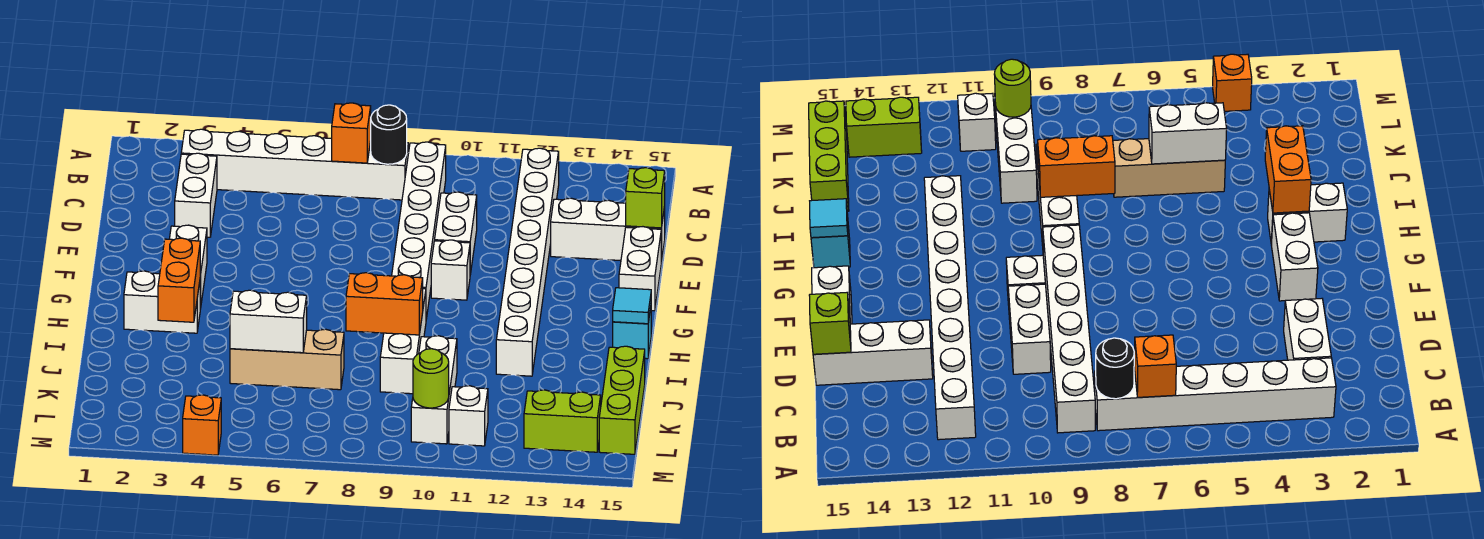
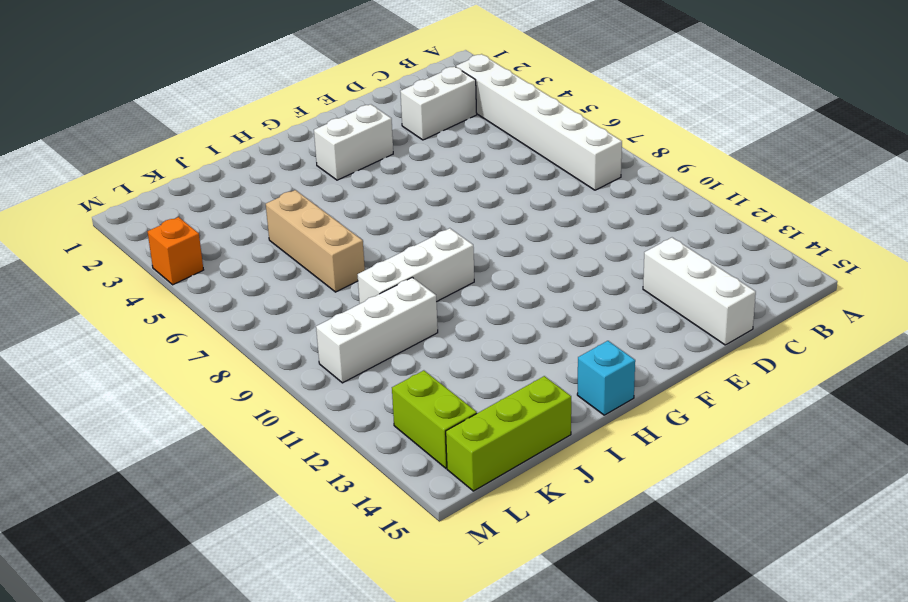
none -> white brick B9:G9 level 1
none -> white brick B12:I12 level 1
none -> white brick D10:E10 level 1

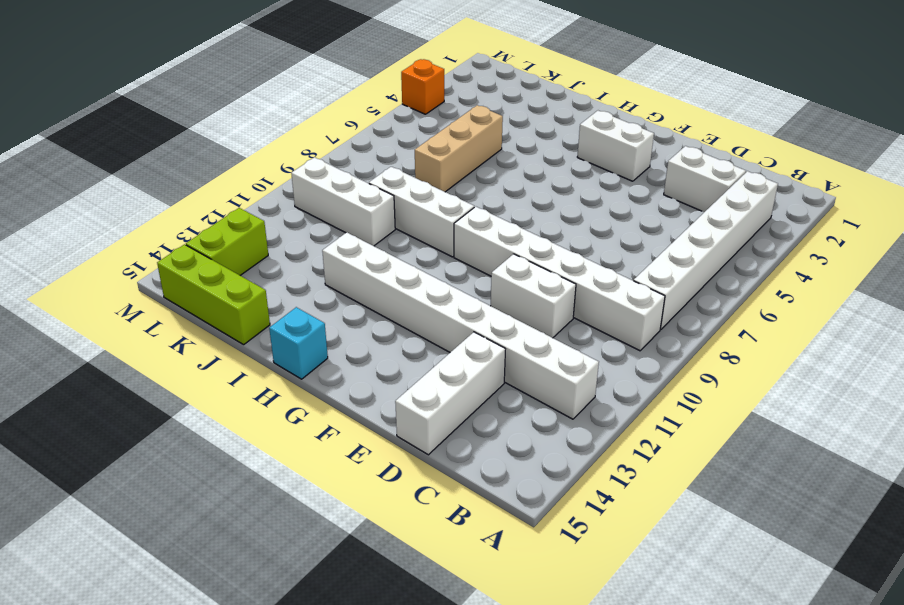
none -> white brick E15:F15 level 1
none -> white brick F10 level 1
none -> white brick H2:H3 level 1

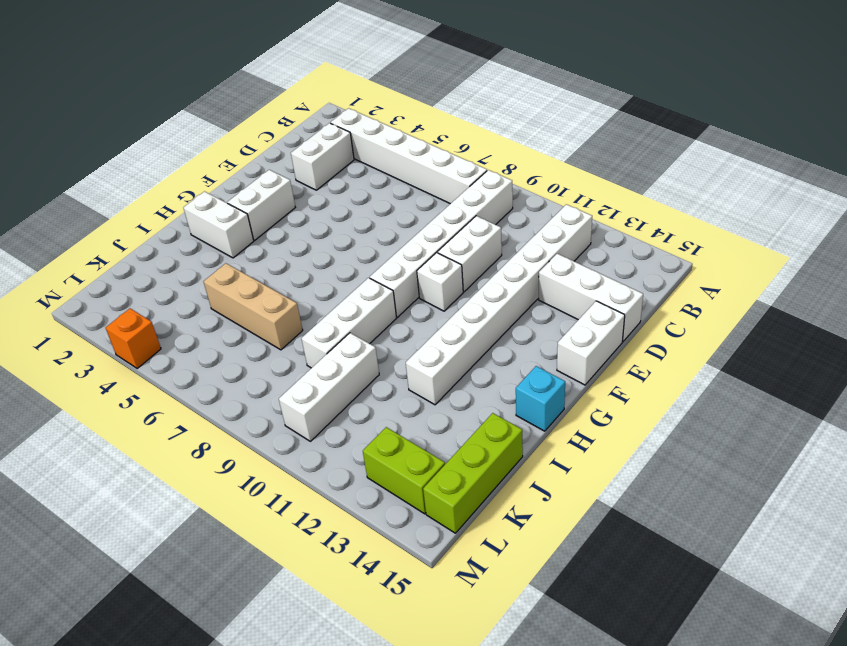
none -> white brick L11 level 1
none -> orange brick B7 level 2
none -> black round brick B8 level 2

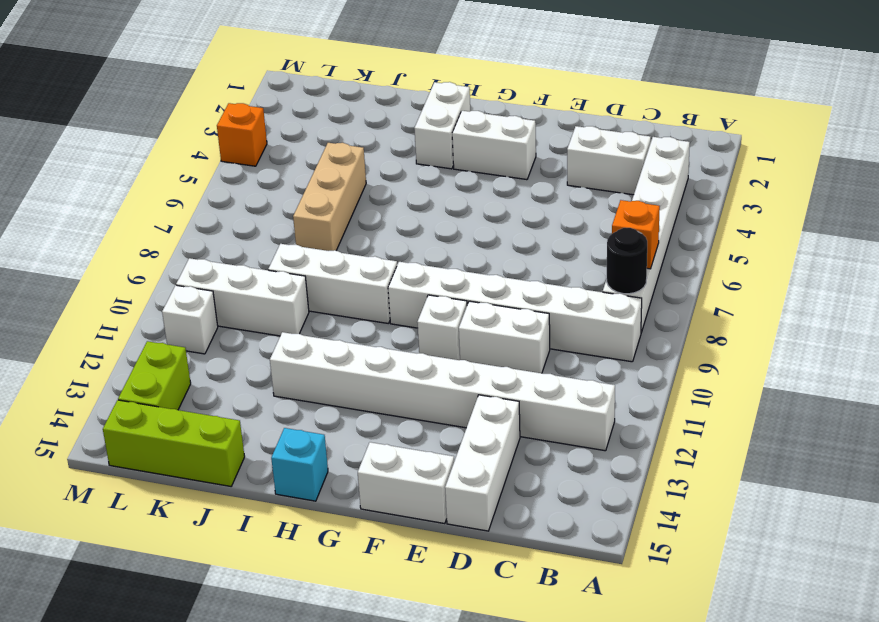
none -> lime brick D15 level 2
none -> orange brick H3:I3 level 2
none -> cyan tile H15 level 2

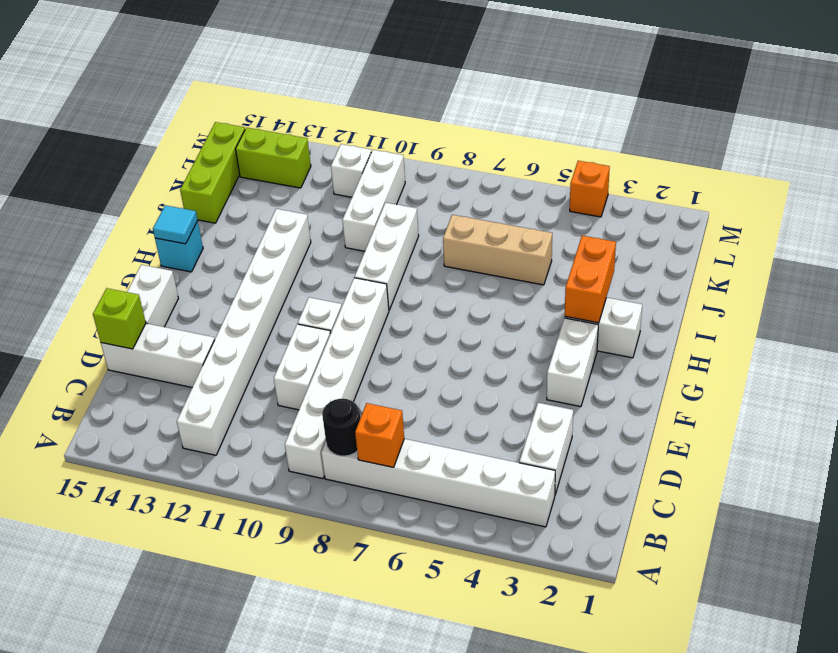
none -> orange brick I8:I9 level 2
none -> white brick J5:J6 level 2
none -> lime round brick L10 level 2

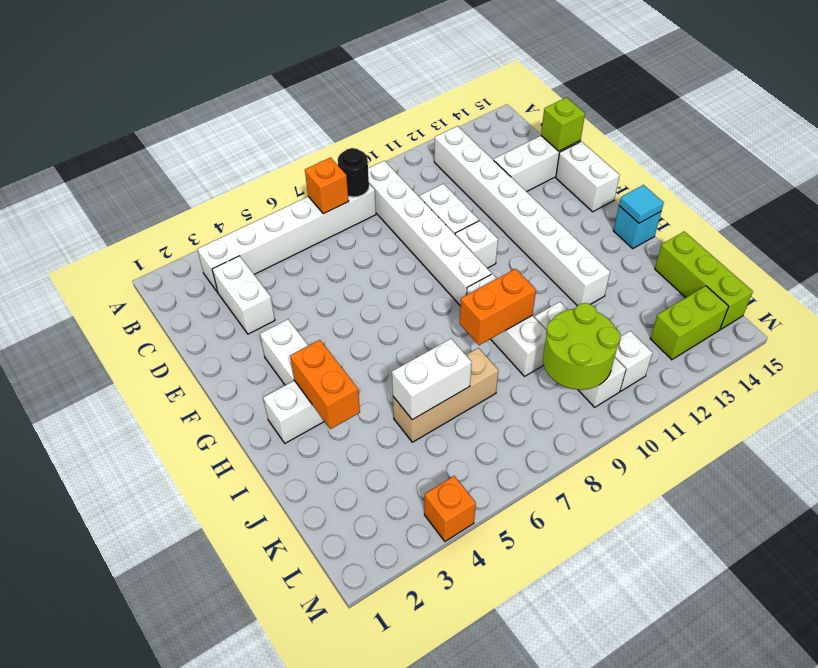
lime round brick K9:L10 level 2 -> lime round brick L10 level 2

